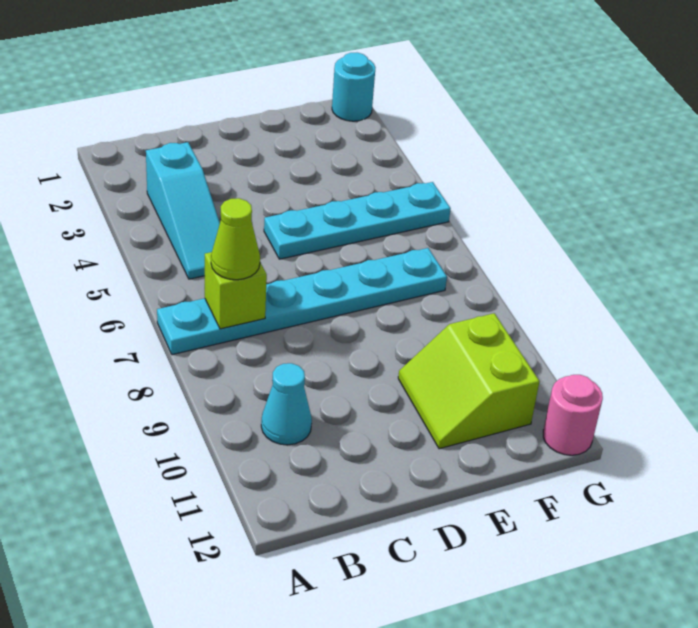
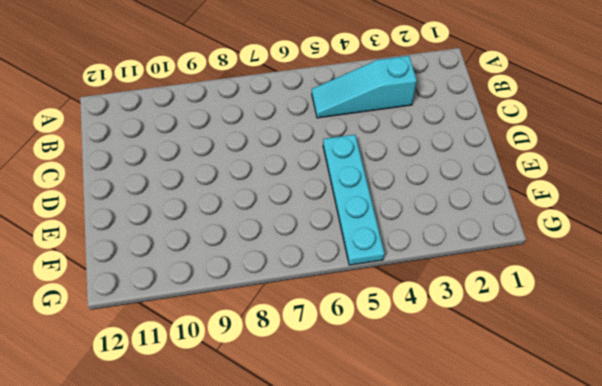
none -> cyan plate A7:F7 level 1
none -> cyan cone B10 level 1

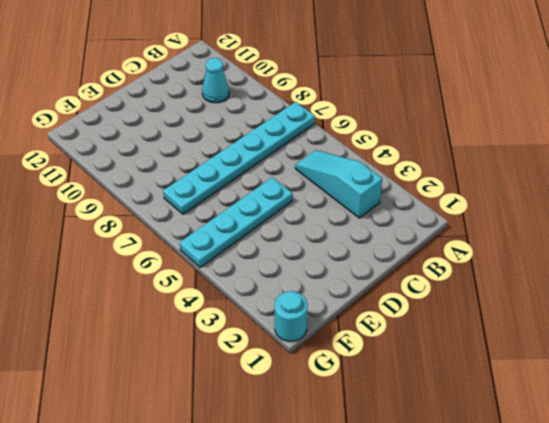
none -> lime slope E10:F11 level 1 top F
none -> pink round brick G12 level 1

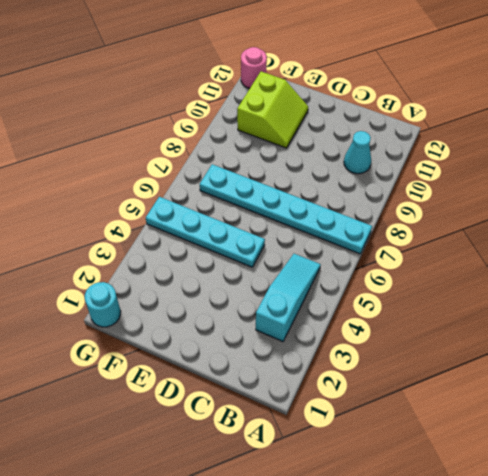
none -> lime brick B7 level 2
none -> lime cone B7 level 3

